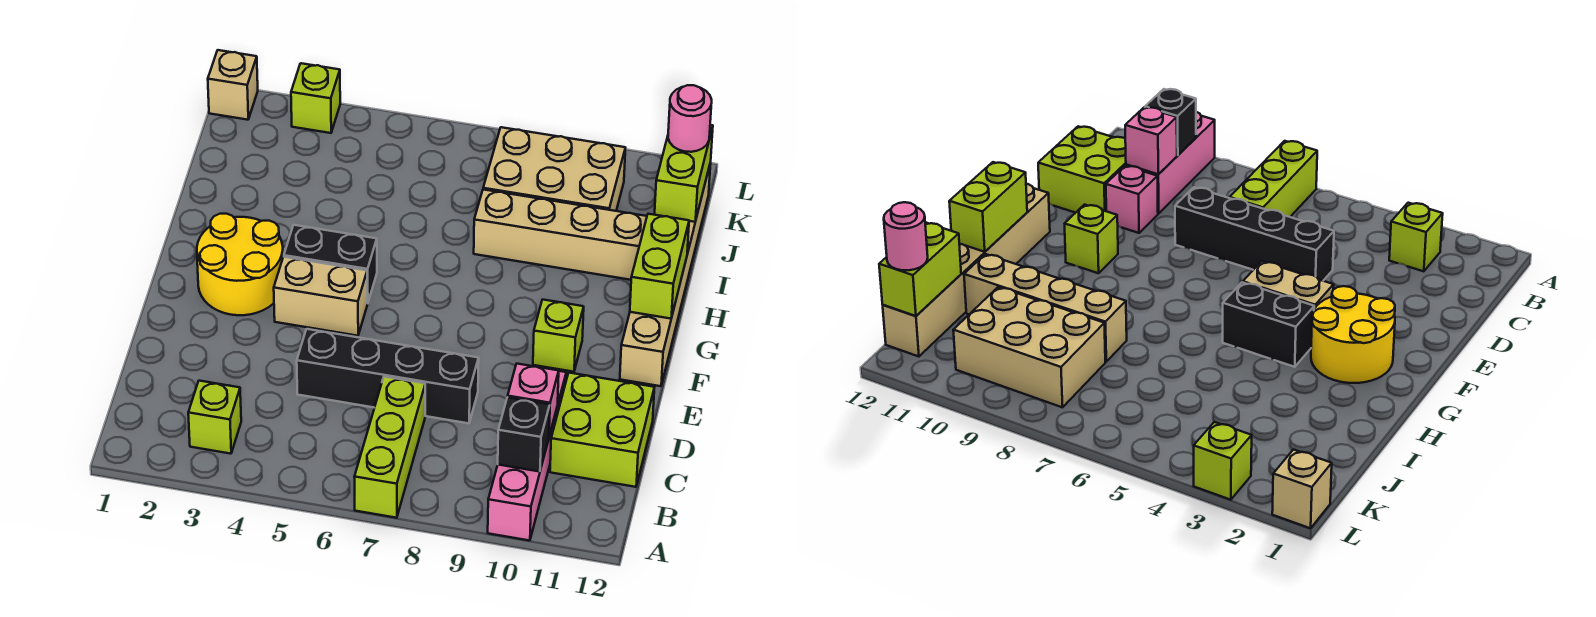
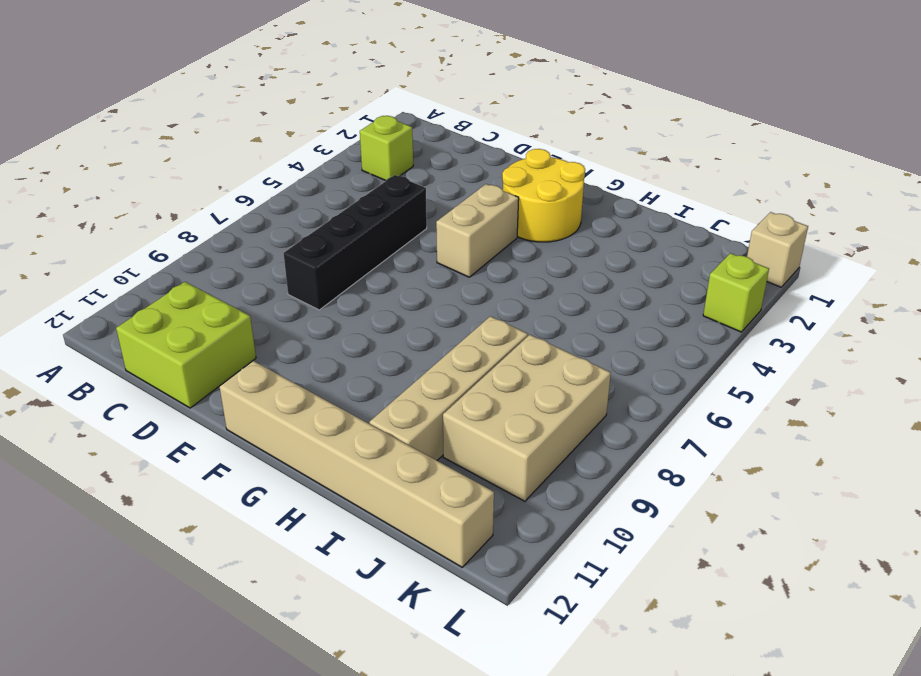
none -> lime brick A7:C7 level 1
none -> pink brick A10:C10 level 1
none -> pink brick D10 level 1

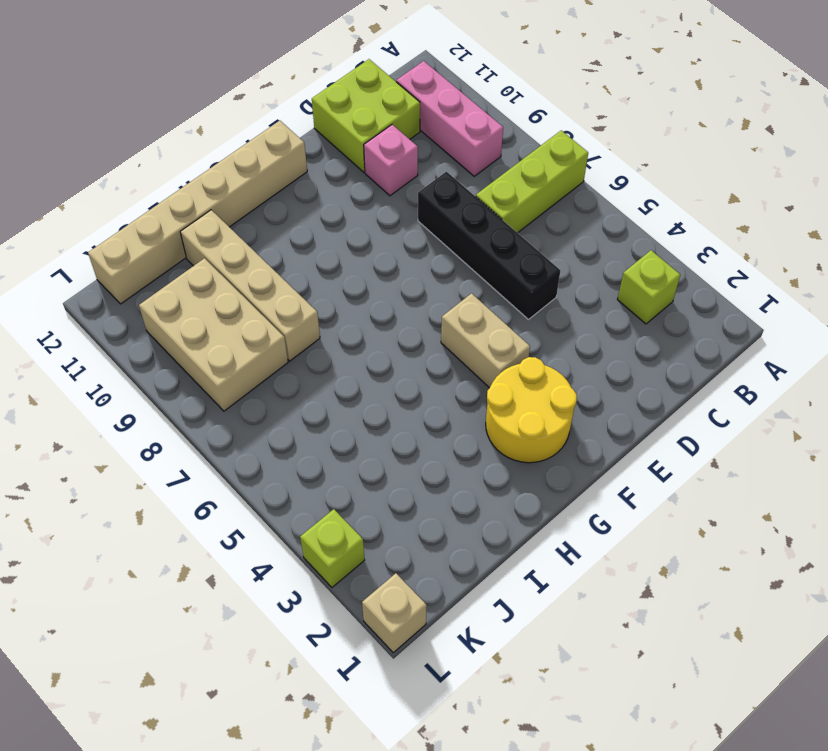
pink brick B9:B11 level 1 -> pink brick A10:C10 level 1
none -> lime brick F10 level 1
none -> black brick G4:G5 level 1
none -> black brick B10 level 2

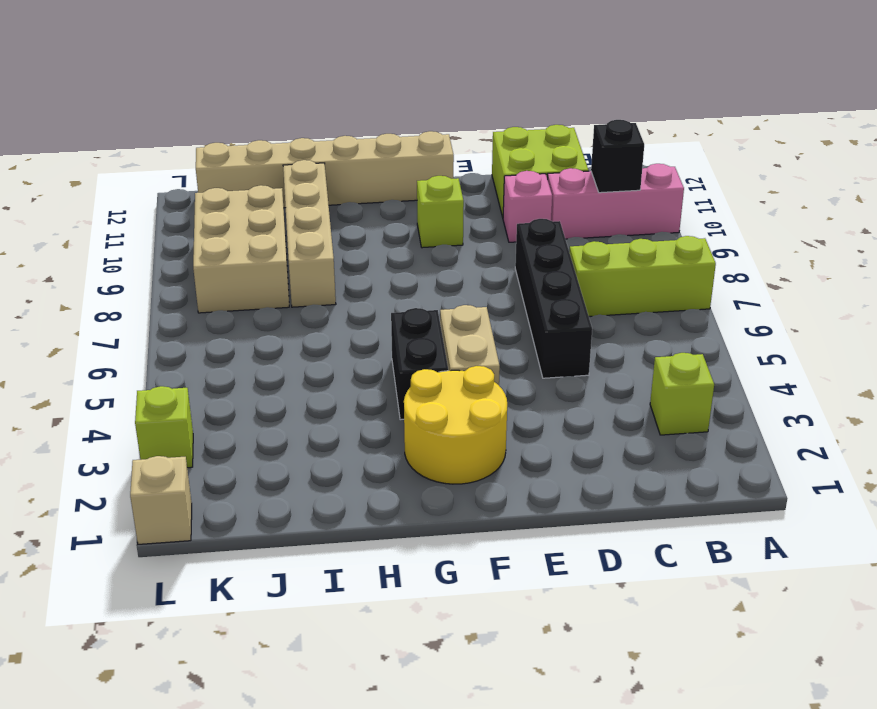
none -> pink brick C10 level 2
none -> lime brick G12:H12 level 2
none -> lime brick J12:K12 level 2

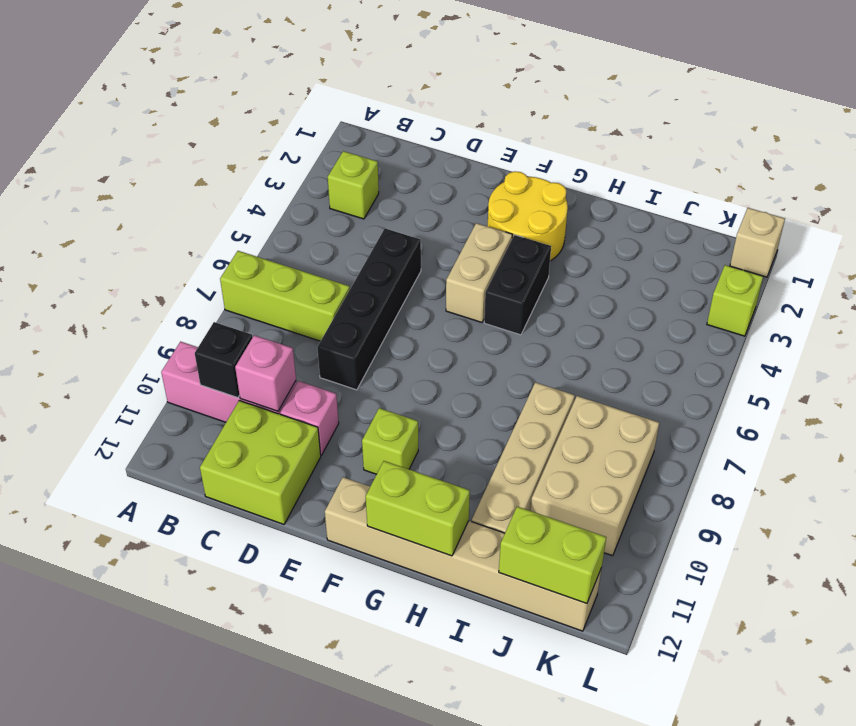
none -> pink round brick K12 level 3

